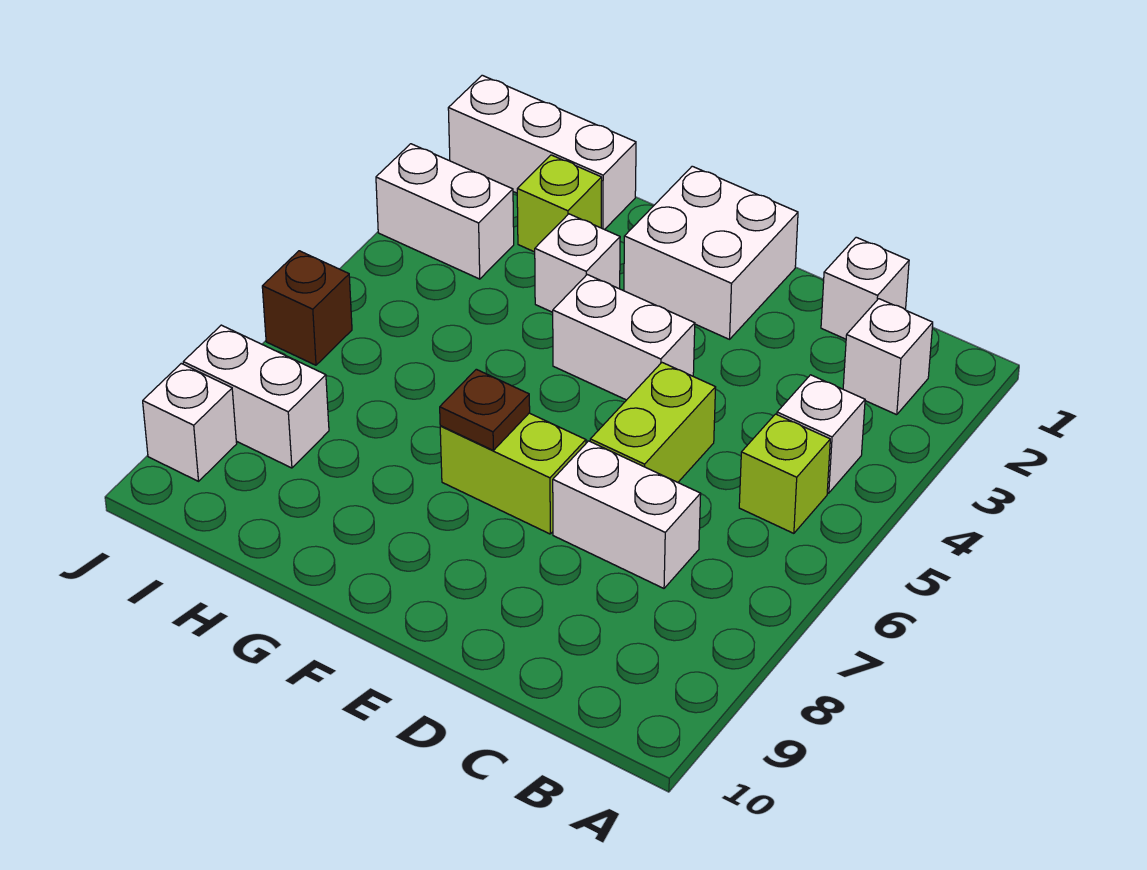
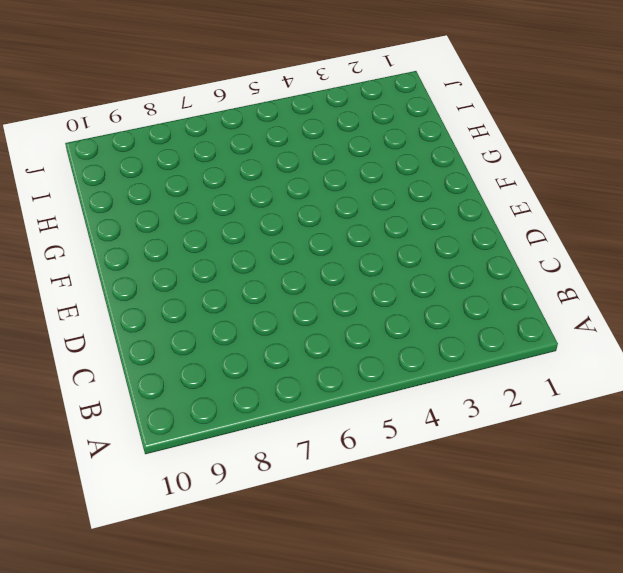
none -> white brick B2 level 1
none -> white brick B4 level 1
none -> lime brick B5 level 1

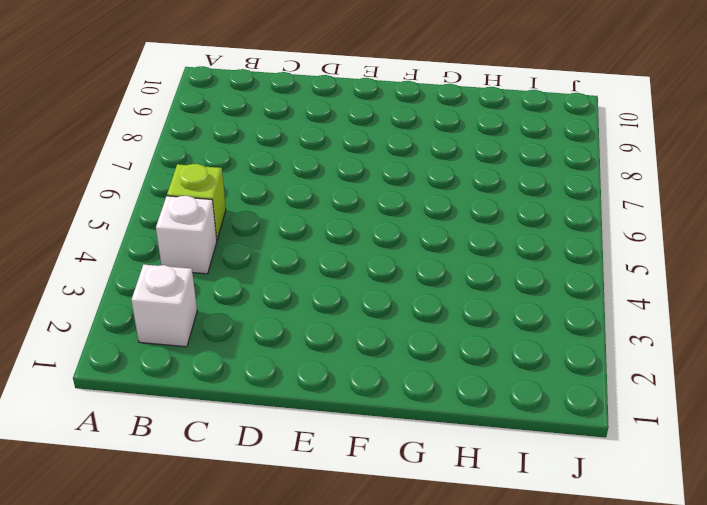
none -> white brick C1 level 1
none -> white brick C7:D7 level 1
none -> lime brick D5:D6 level 1

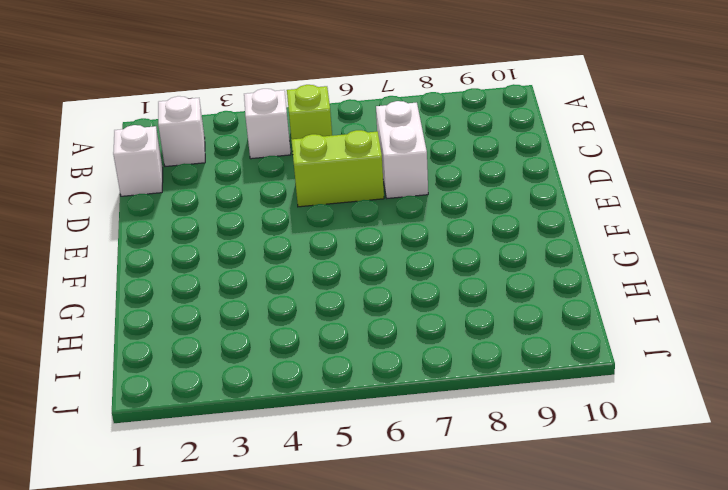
none -> white brick E1:F2 level 1
none -> white brick E4:F4 level 1
none -> lime brick E7:F7 level 1

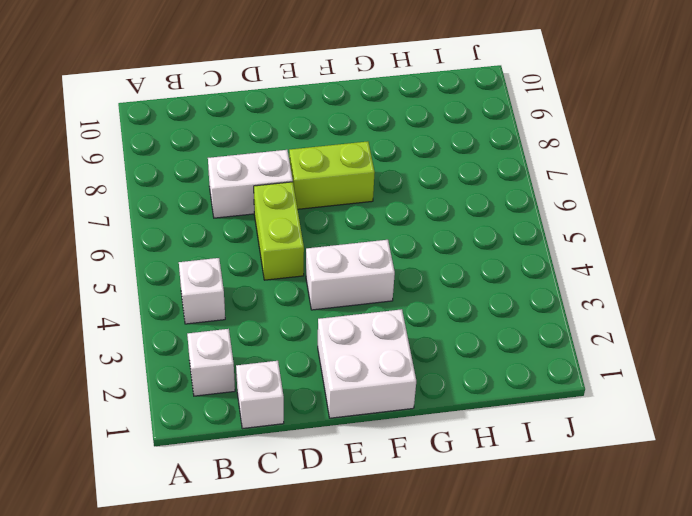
none -> lime brick B5 level 1
none -> white brick G3 level 1
none -> white brick H1:J1 level 1

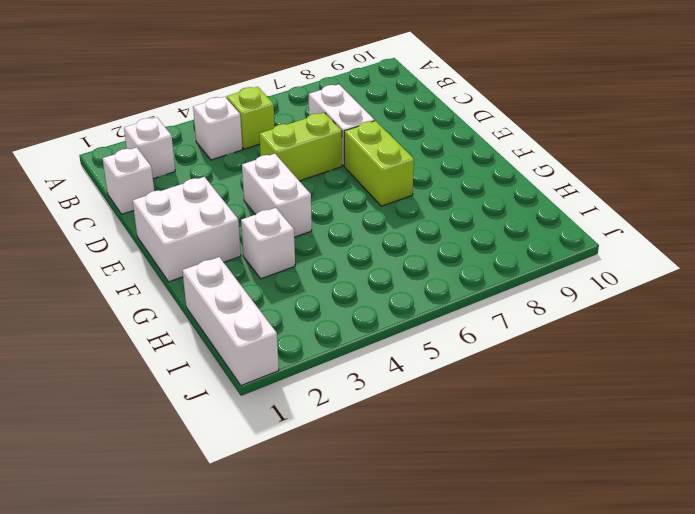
none -> lime brick H2 level 1
none -> white brick I3:J3 level 1
none -> white brick I8:J8 level 1

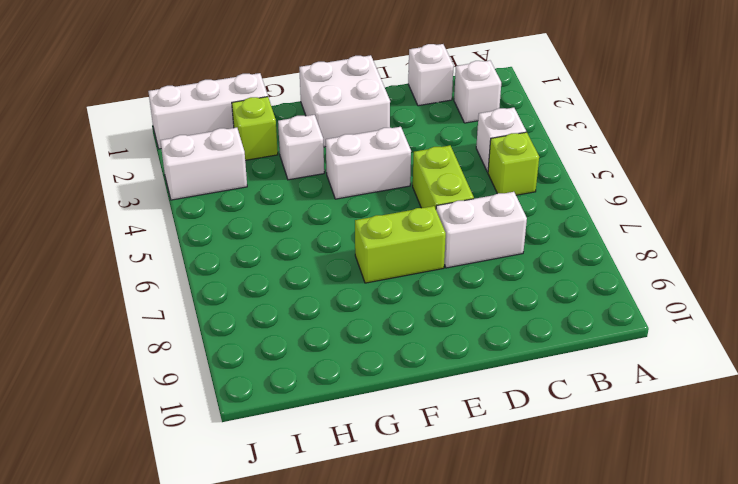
none -> white brick I8:J8 level 1
none -> brown brick J6 level 1
none -> white brick J9 level 1

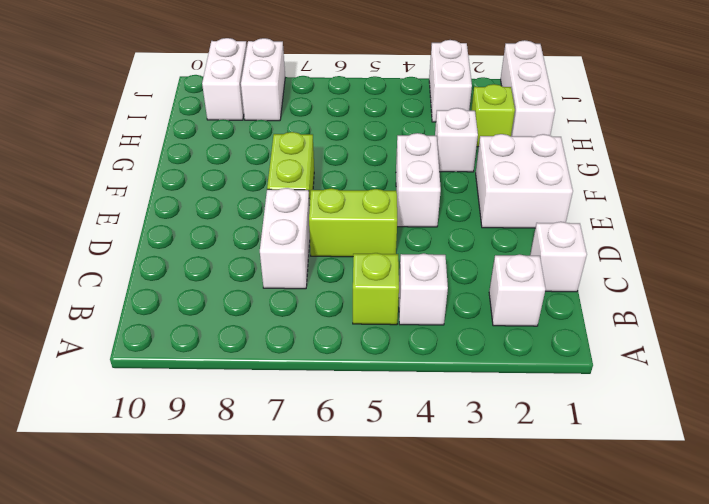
white brick I9:J9 level 1 -> white brick J9 level 1
none -> brown brick J6 level 1
none -> brown plate F7 level 2

